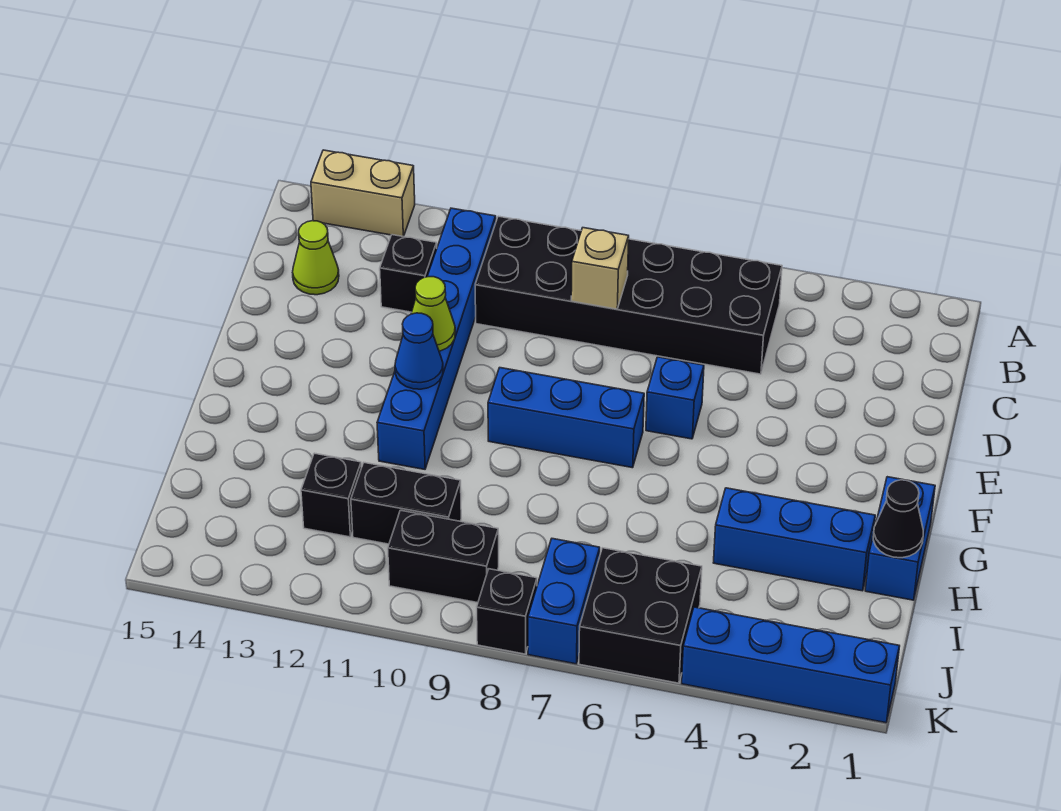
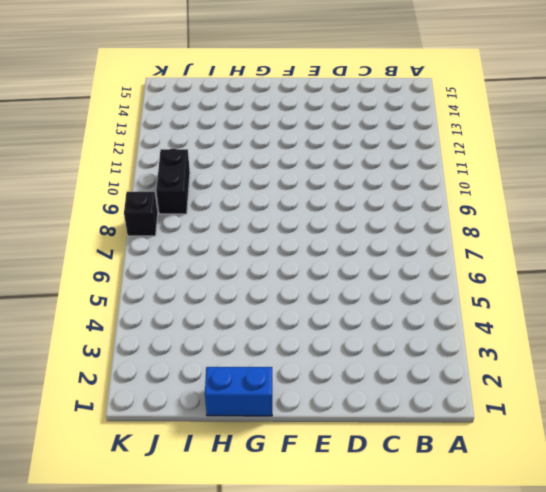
none -> tan brick A13:A14 level 1
none -> black brick B5:C10 level 1
none -> blue brick B11:G11 level 1

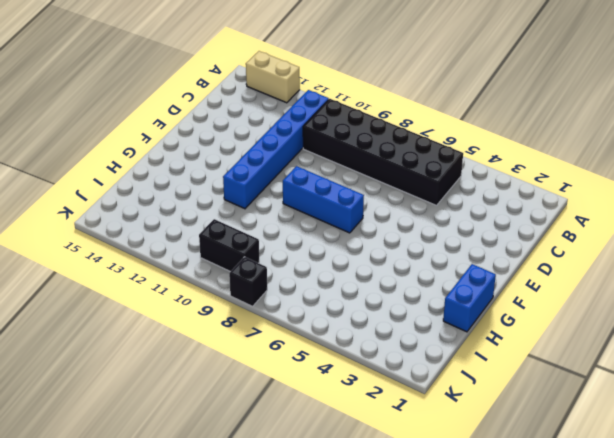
none -> black brick C12 level 1
none -> lime cone C14 level 1
none -> blue brick E6 level 1

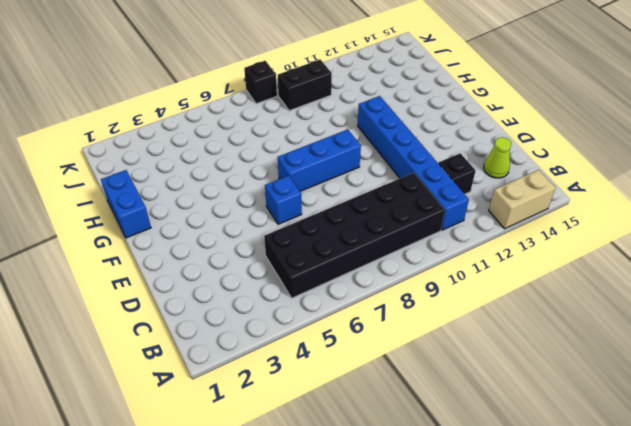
none -> blue brick H2:H4 level 1
none -> black brick I10:I11 level 1
none -> black brick I12 level 1

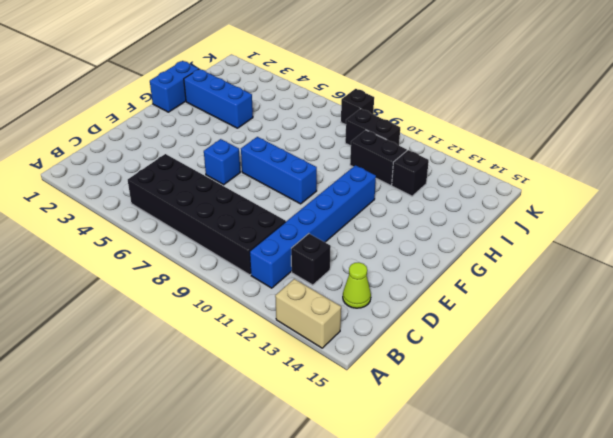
none -> black brick J5:K6 level 1
none -> blue brick J7:K7 level 1
none -> blue brick K1:K4 level 1

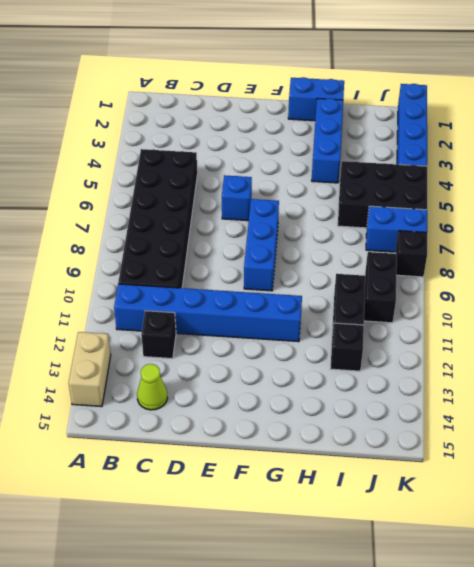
black brick I5:K6 level 1 -> black brick J5:K6 level 1
none -> tan brick C8 level 2
none -> lime cone E11 level 2
none -> blue cone F11 level 2

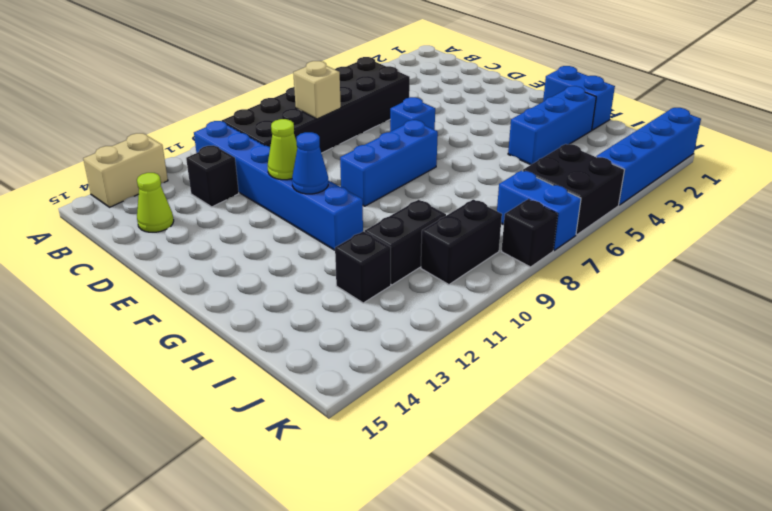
none -> black cone H1 level 2

